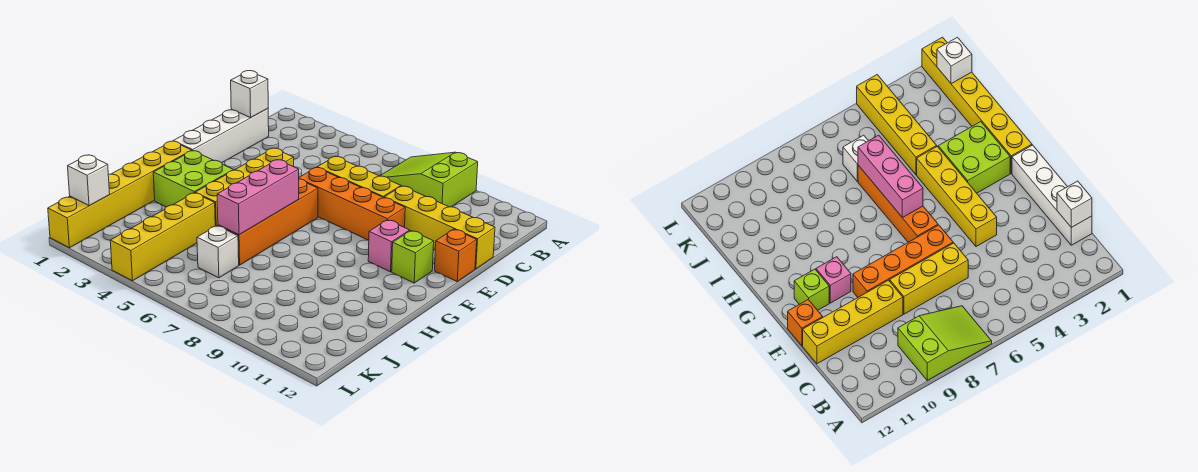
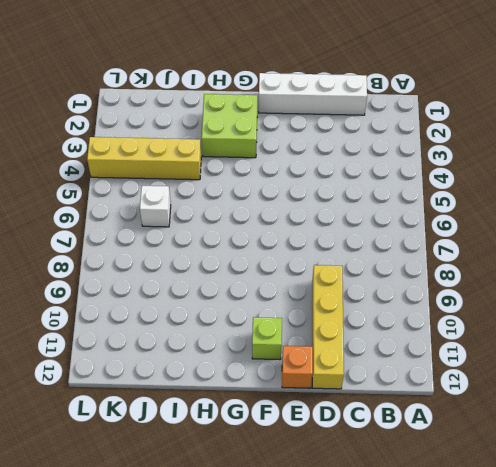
none -> lime slope A7:B9 level 1 top 9
none -> yellow brick D6:D8 level 1
none -> yellow brick E4:H4 level 1

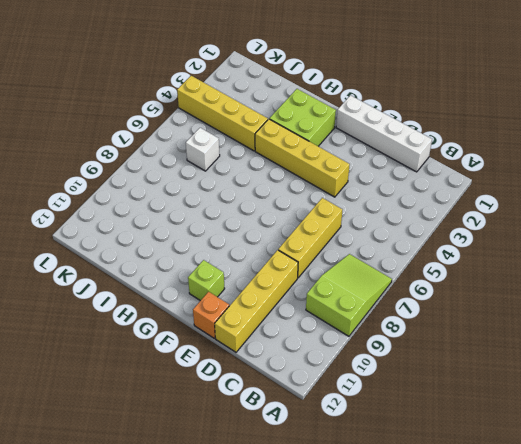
none -> orange brick E6:E9 level 1
none -> orange brick F6:I6 level 1
none -> pink brick F10 level 1

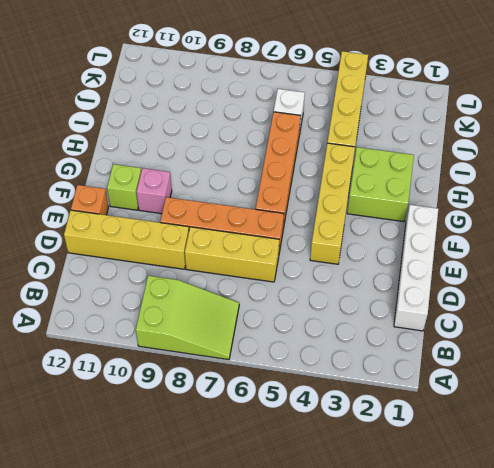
none -> yellow brick G1:L1 level 1
none -> white brick C1 level 2
none -> pink brick G6:I6 level 2

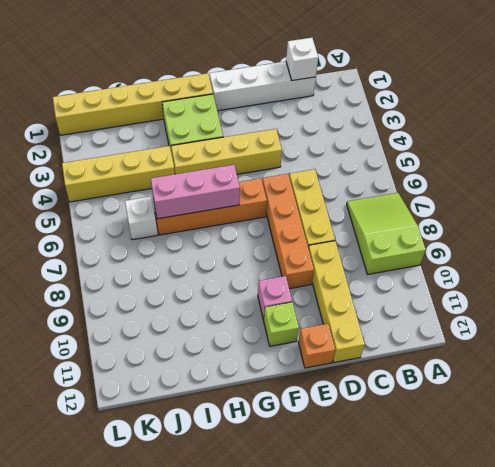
none -> white brick K1 level 2

